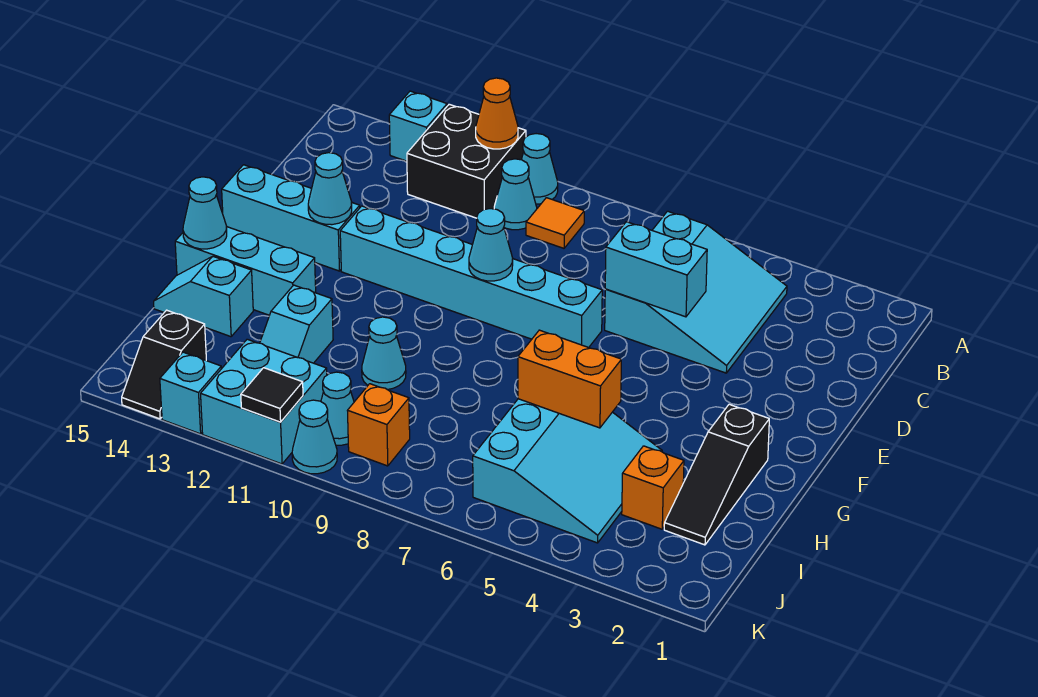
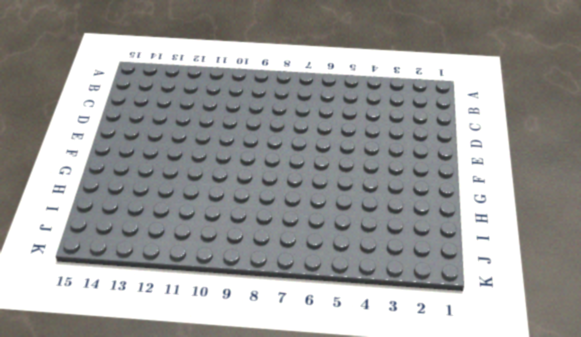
none -> cyan cone A10 level 1
none -> black brick A11:B12 level 1
none -> cyan brick A13 level 1

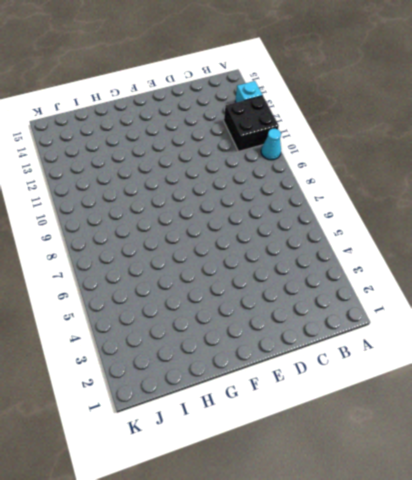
none -> cyan slope B4:D6 level 1 top 6
none -> orange tile B9 level 1
none -> cyan cone B10 level 1

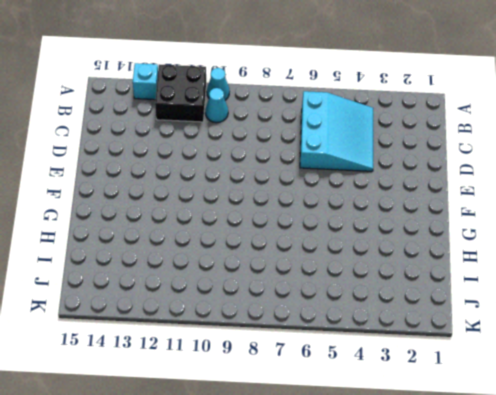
none -> orange tile B9 level 1
none -> cyan brick E7:E12 level 1
none -> cyan brick E13:E15 level 1

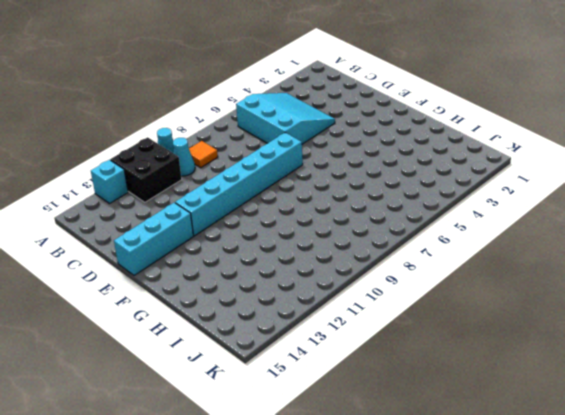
none -> black slope G2:I2 level 1 top G
none -> cyan brick G13:G15 level 1
none -> cyan slope H4:J6 level 1 top 6

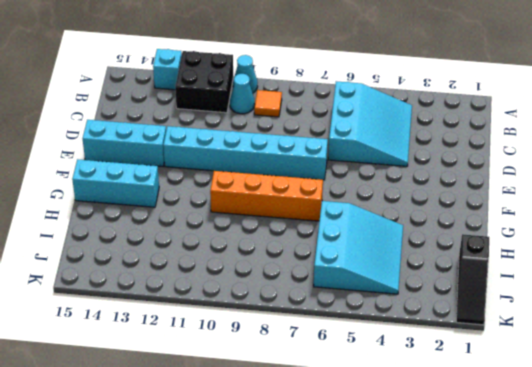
orange brick G7:G10 level 1 -> none
black slope I1:K1 level 1 top I -> black slope G2:I2 level 1 top G
none -> cyan cone H10 level 1
none -> cyan slope H12:I12 level 1 top H
none -> cyan slope H14:H15 level 1 top 14

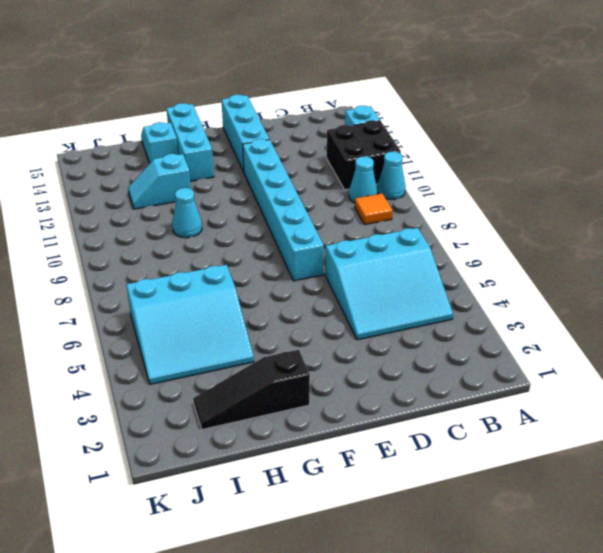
none -> orange brick I3 level 1
none -> orange brick J9 level 1
none -> cyan cone J10 level 1

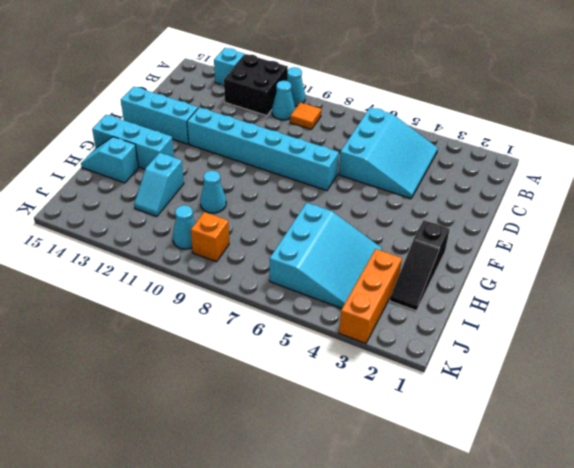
orange brick I3:K3 level 1 -> orange brick I3 level 1
none -> cyan brick J11:K12 level 1
none -> black slope J14:K14 level 1 top J
none -> cyan cone K10 level 1

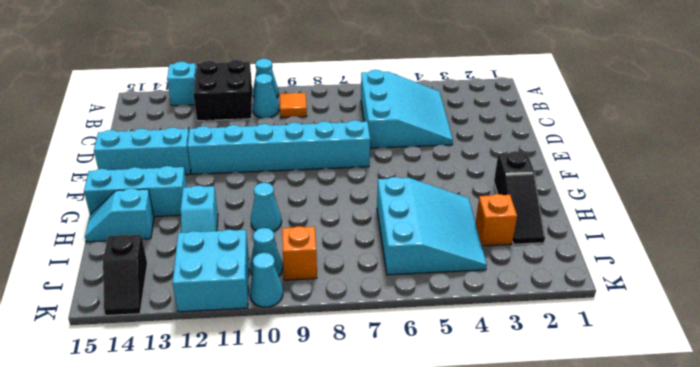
none -> cyan brick K13 level 1
none -> orange cone A11 level 2
none -> cyan brick D5:D6 level 2

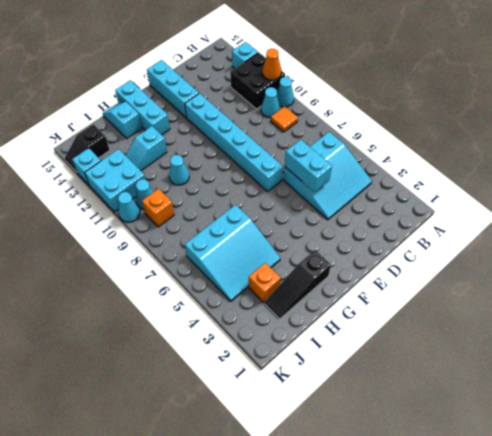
none -> cyan cone E9 level 2
none -> cyan cone E13 level 2
none -> cyan cone G15 level 2

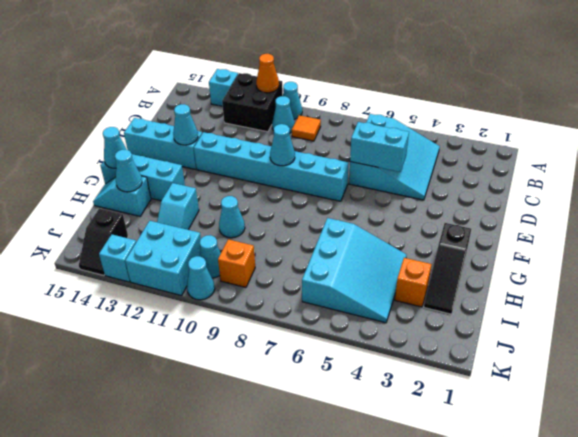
cyan cone H14 level 2 -> none
none -> orange brick H5:H6 level 2
none -> black tile K11 level 2

